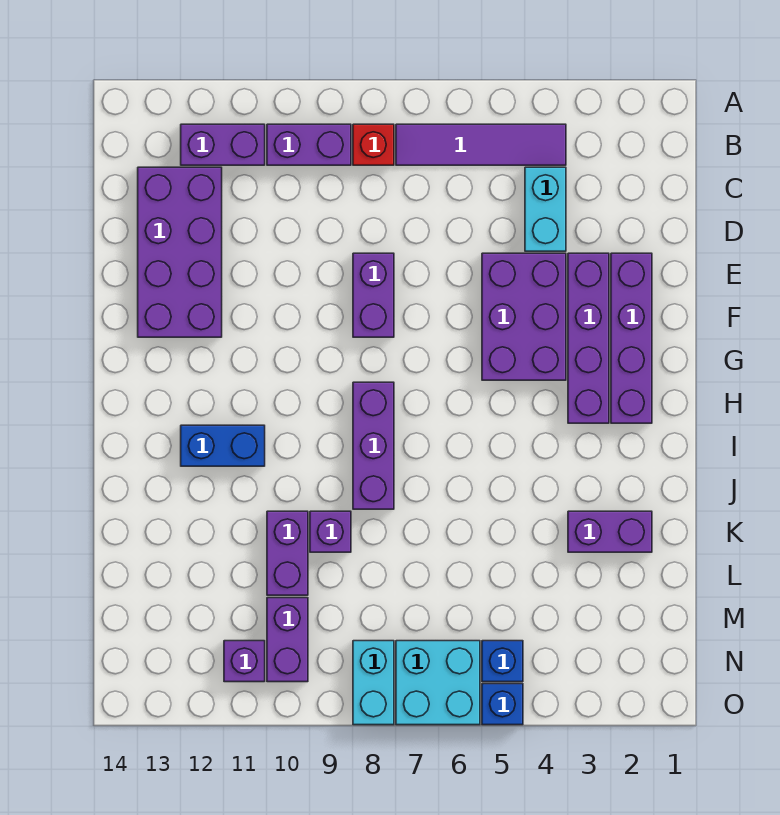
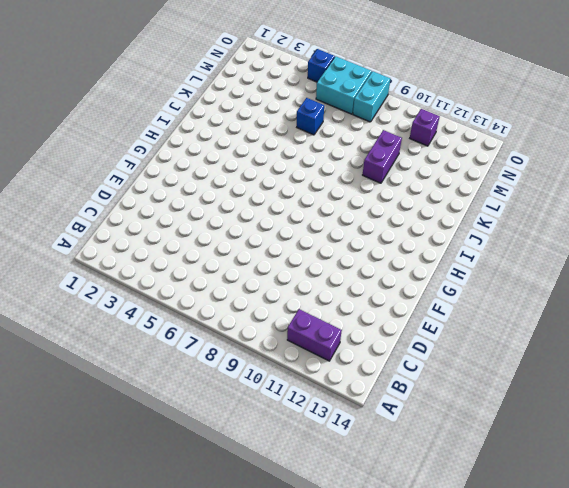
blue brick L6 level 1 -> blue brick N5 level 1
none -> purple tile B4:B7 level 1
none -> red brick B8 level 1
none -> purple brick B9:B10 level 1

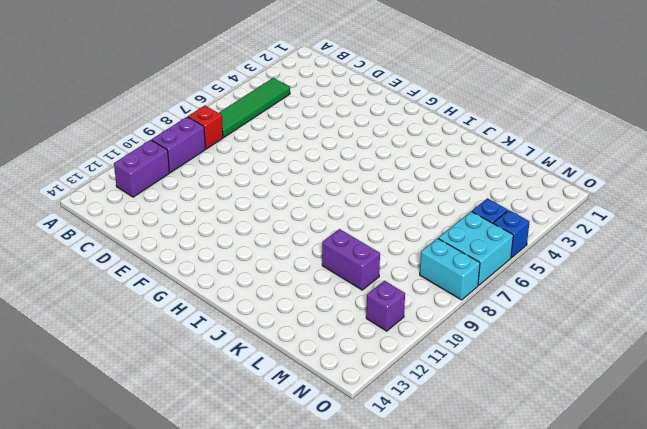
green tile B4:B7 level 1 -> purple tile B4:B7 level 1
none -> cyan brick C4:D4 level 1
none -> purple brick C12:F13 level 1
none -> purple brick E2:H2 level 1

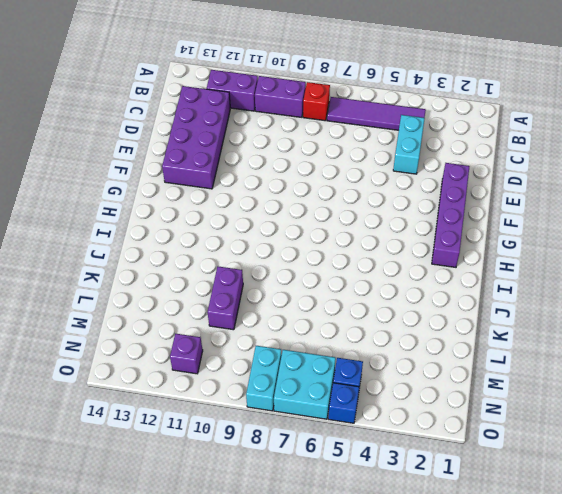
none -> purple brick E3:H3 level 1
none -> purple brick E4:G5 level 1
none -> purple brick E8:F8 level 1

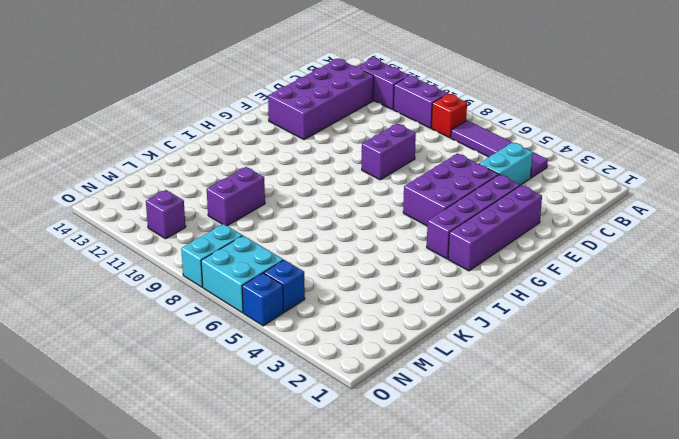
none -> purple brick H8:J8 level 1
none -> blue brick I11:I12 level 1
none -> purple brick K2:K3 level 1

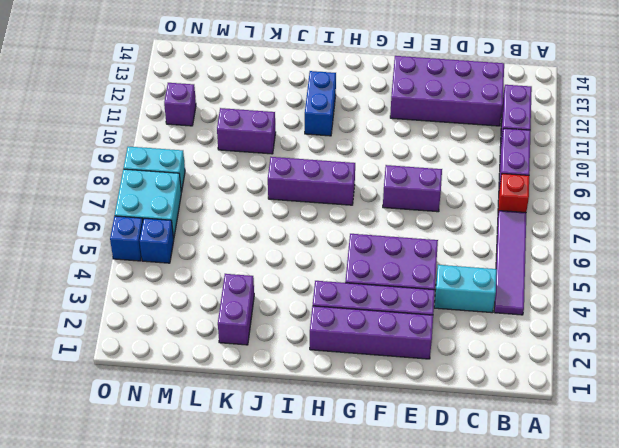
none -> purple brick K9 level 1
none -> purple brick M10:N10 level 1

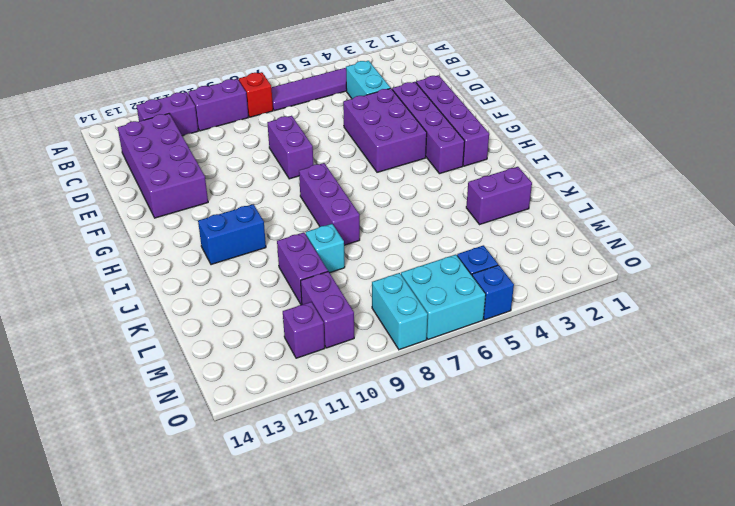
cyan brick K9 level 1 -> purple brick K9 level 1

